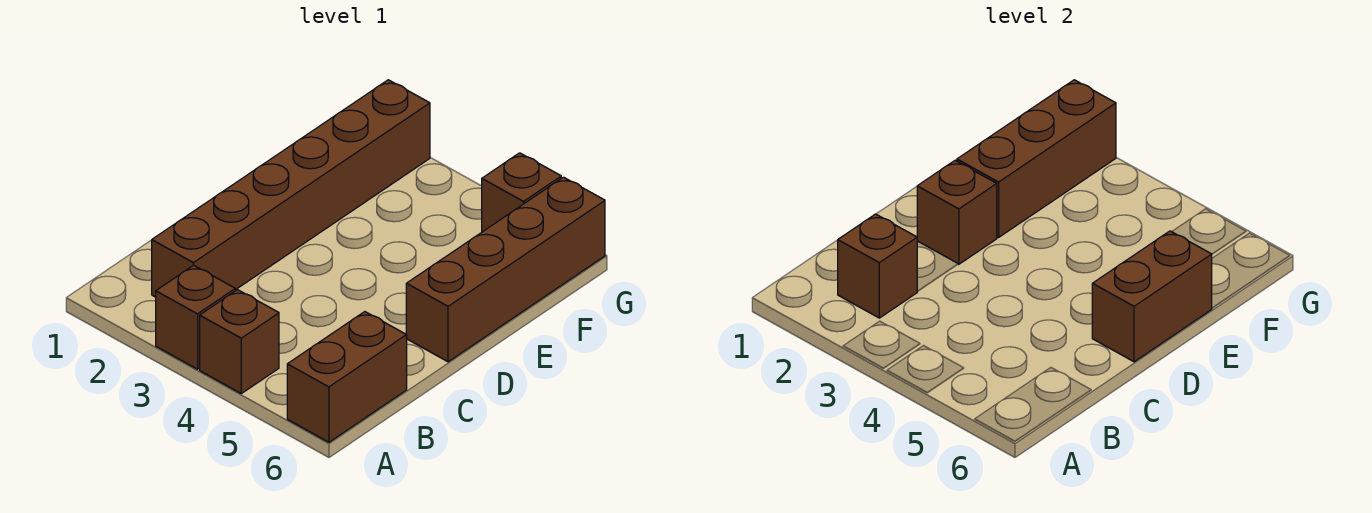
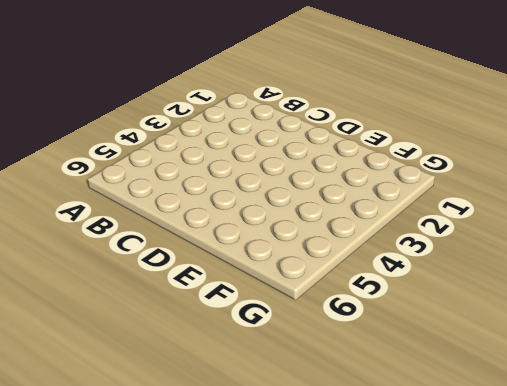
none -> brown brick A3 level 1
none -> brown brick A4 level 1

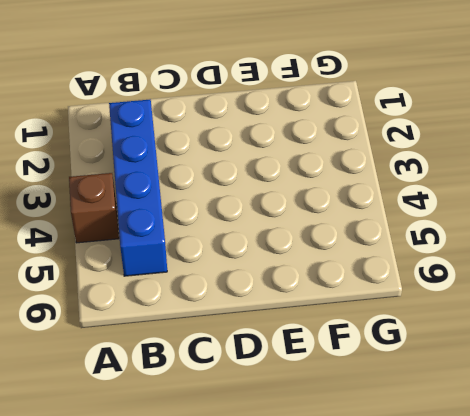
blue brick B2:B5 level 1 -> brown brick B2:G2 level 1
none -> brown brick A3 level 1
none -> brown brick A6:B6 level 1

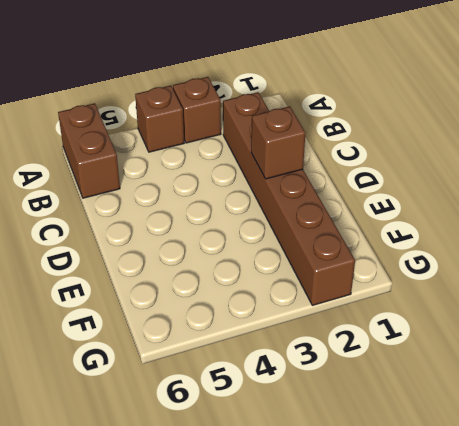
none -> brown brick D6:G6 level 1
none -> brown brick G5 level 1

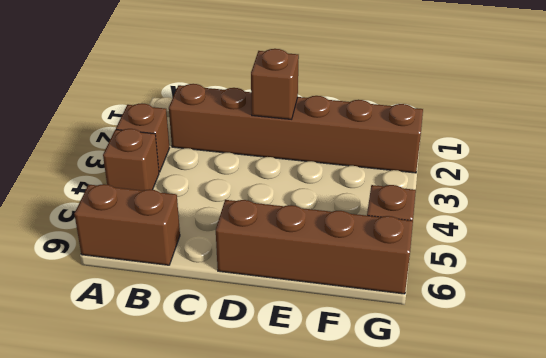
none -> brown brick B2 level 2
none -> brown brick D6:E6 level 2

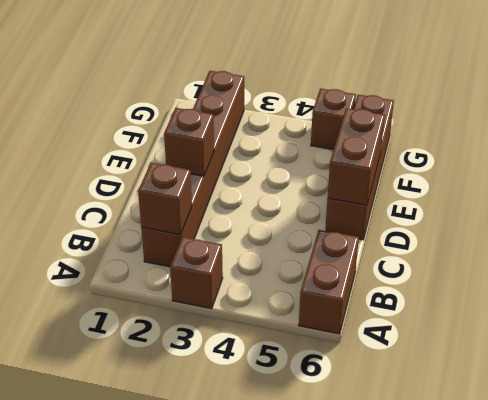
none -> brown brick A4 level 1
none -> brown brick E2:G2 level 2

